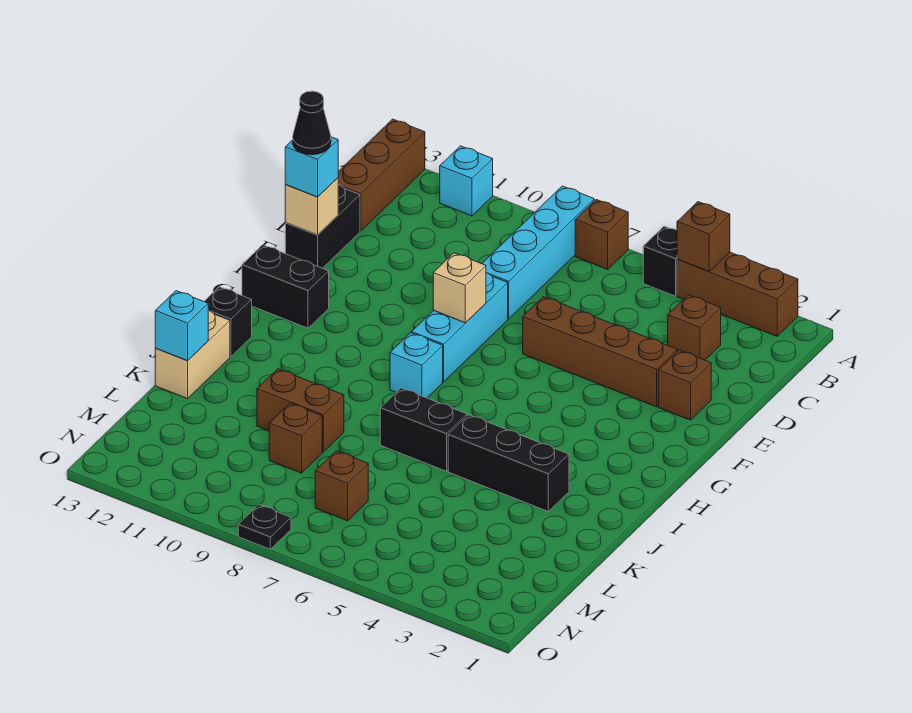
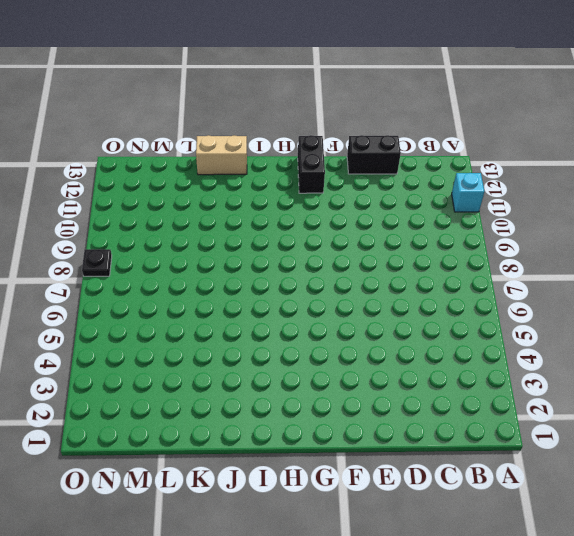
none -> brown brick A2:A4 level 1
none -> black brick A5 level 1
none -> brown brick A7 level 1

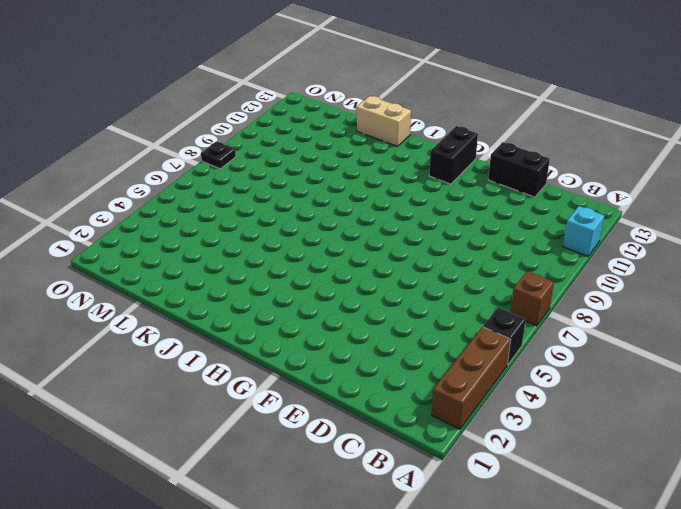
none -> cyan brick A8:D8 level 1
none -> brown brick A13:C13 level 1
none -> brown brick C3 level 1

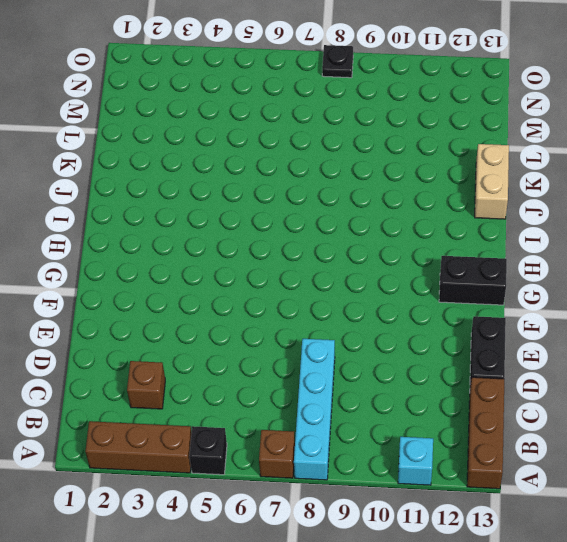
none -> brown brick E2 level 1
none -> brown brick E3:E6 level 1
none -> cyan brick E8:G8 level 1

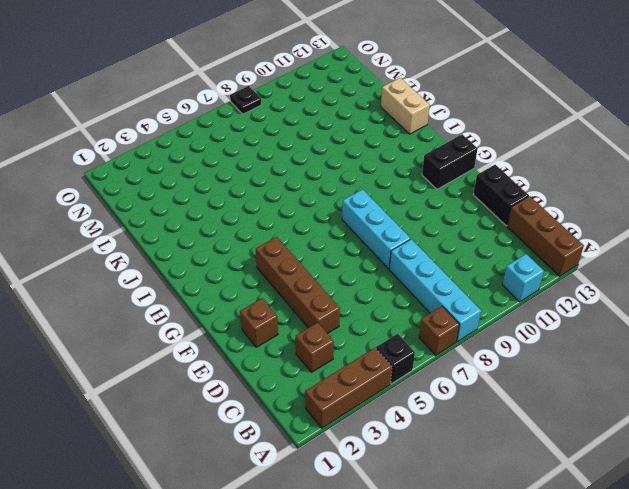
brown brick D4:G4 level 1 -> brown brick E3:E6 level 1
none -> cyan brick H8 level 1
none -> black brick I13 level 1
none -> black brick J3:J5 level 1

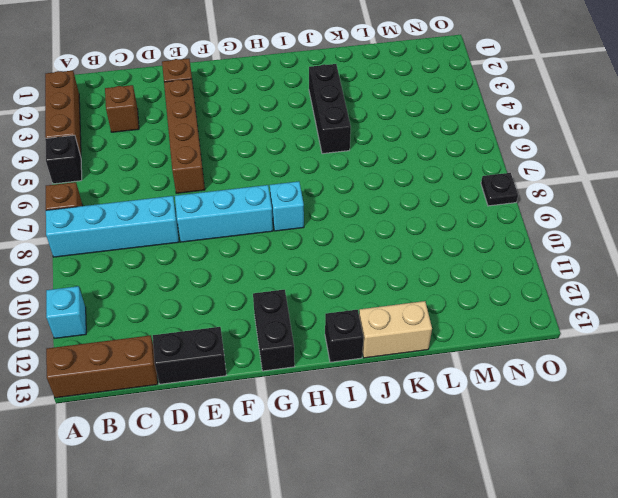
none -> black brick J6:J7 level 1
none -> brown brick K9:K10 level 1
none -> brown brick L9 level 1

